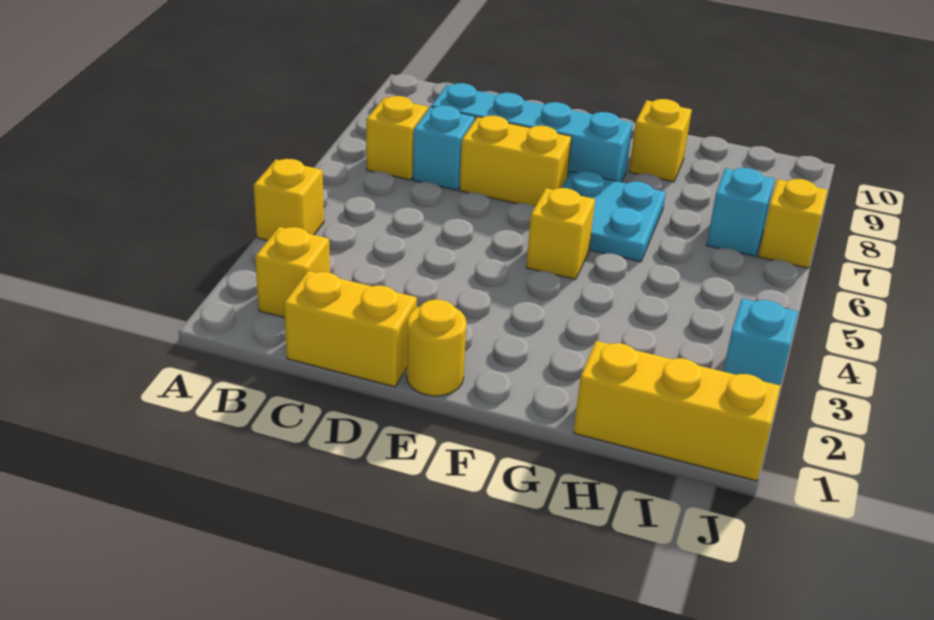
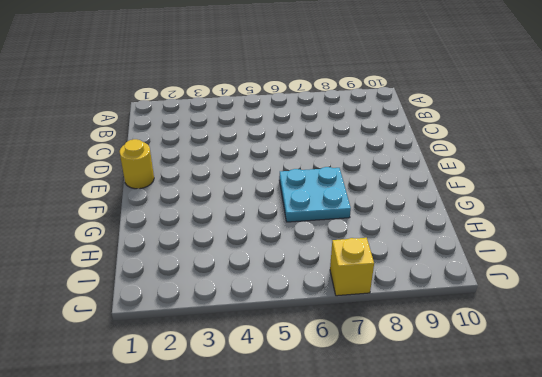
none -> yellow brick A4 level 1
none -> yellow brick B2 level 1
none -> yellow brick B7 level 1

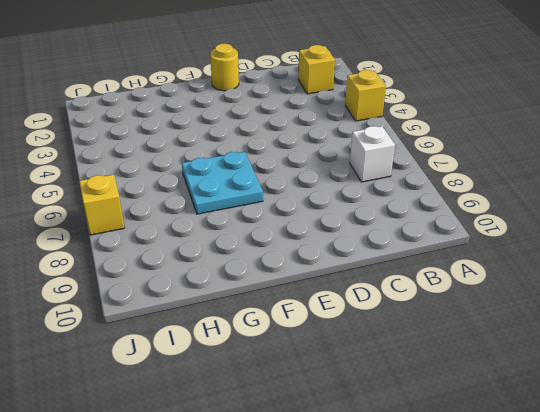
white brick B7 level 1 -> yellow brick B7 level 1
none -> yellow brick C1:D1 level 1
none -> cyan brick C7 level 1
none -> cyan brick C8:F8 level 1

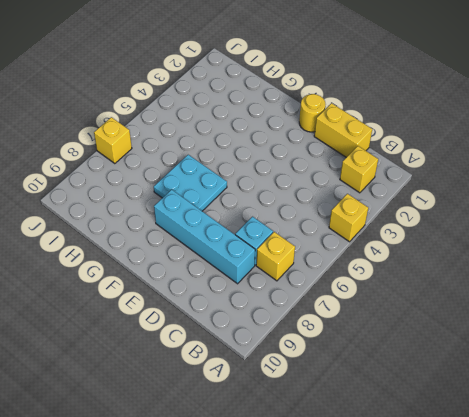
none -> yellow brick D7:E7 level 1
none -> yellow brick F5 level 1
none -> yellow brick G9 level 1

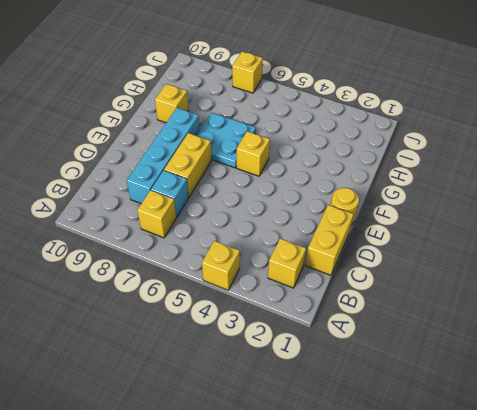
none -> yellow brick H1:J1 level 1
none -> cyan brick I7 level 1
none -> cyan brick J3 level 1

